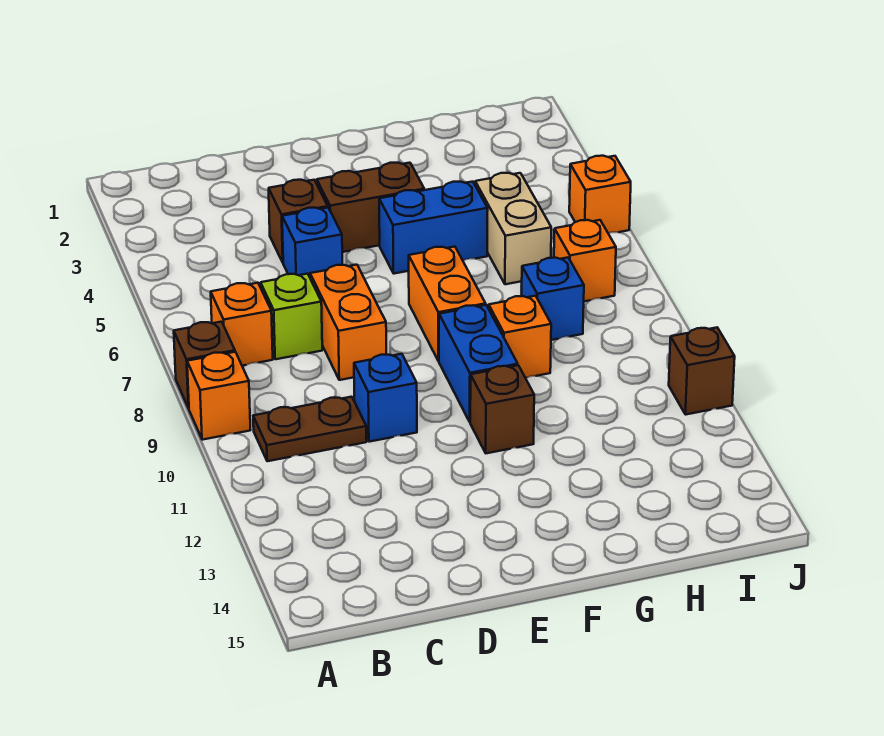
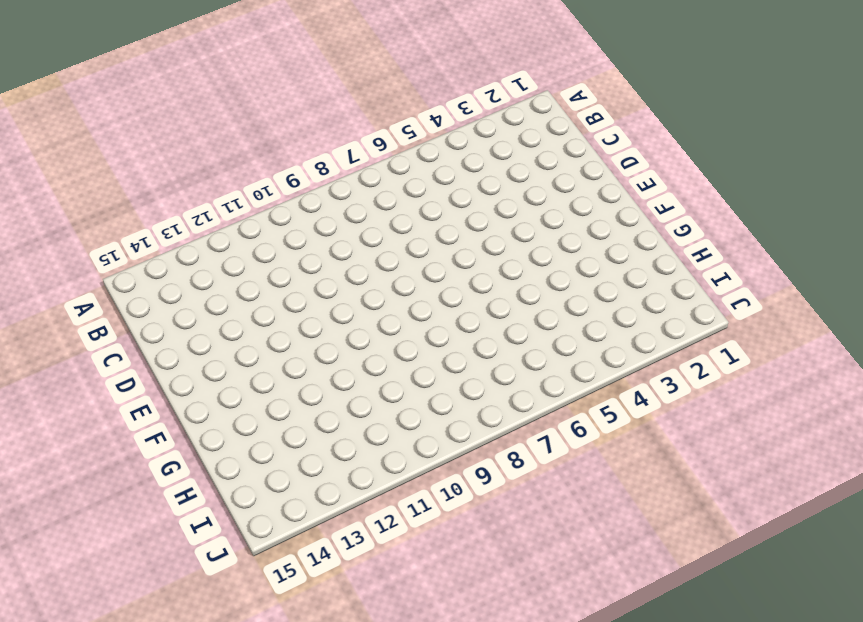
none -> brown brick A8 level 1
none -> orange brick A9 level 1
none -> orange brick B7 level 1

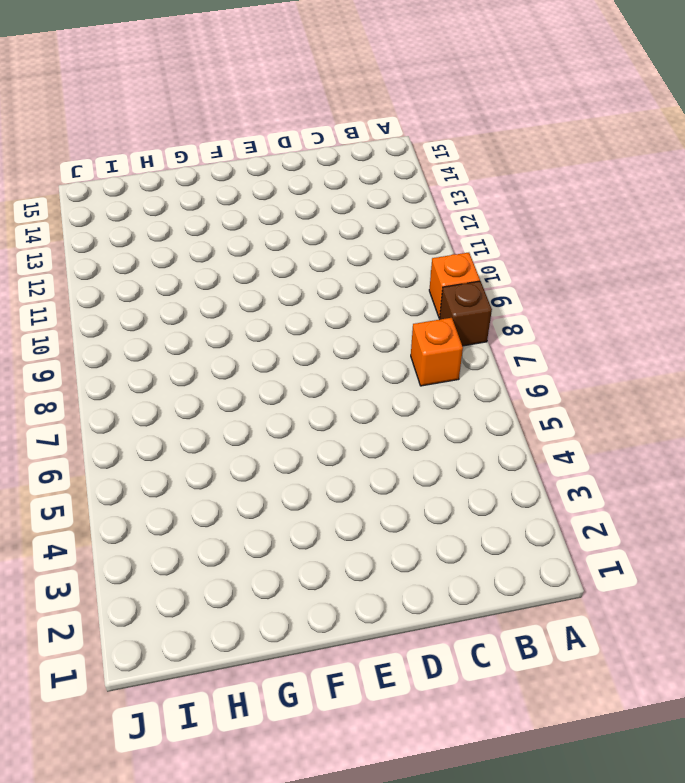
none -> brown plate B10:C10 level 1
none -> lime brick C7 level 1
none -> brown brick D4 level 1

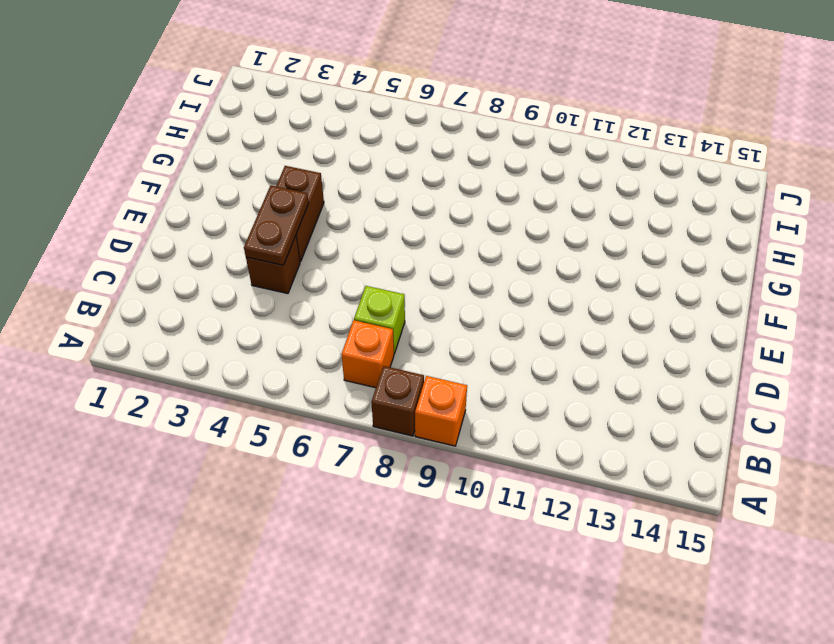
brown plate D4:E4 level 2 -> brown plate B10:C10 level 1
none -> blue brick D5 level 1
none -> orange brick D7:D8 level 1
none -> blue brick D10 level 1

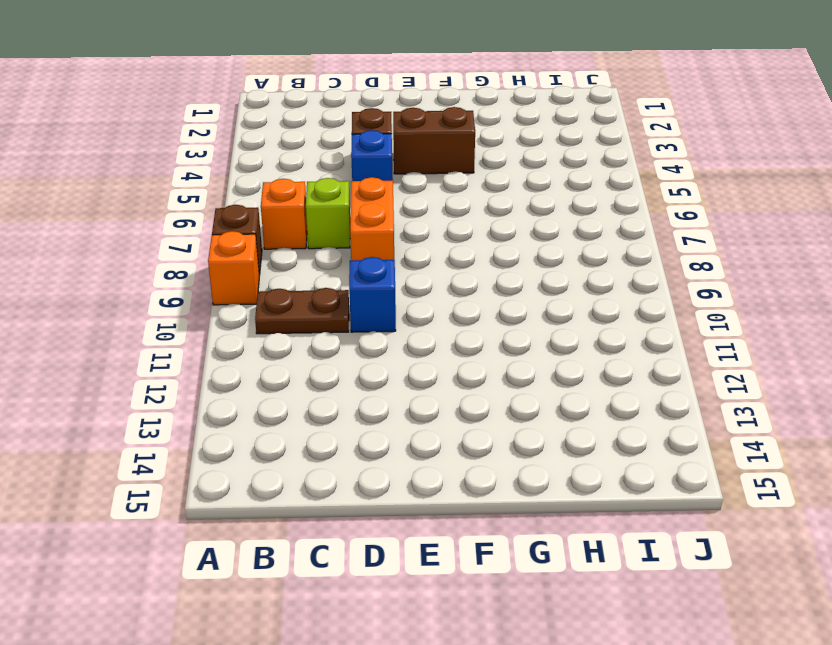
none -> blue brick F5:G5 level 1
none -> orange brick F7:F8 level 1
none -> blue brick F9:F10 level 1

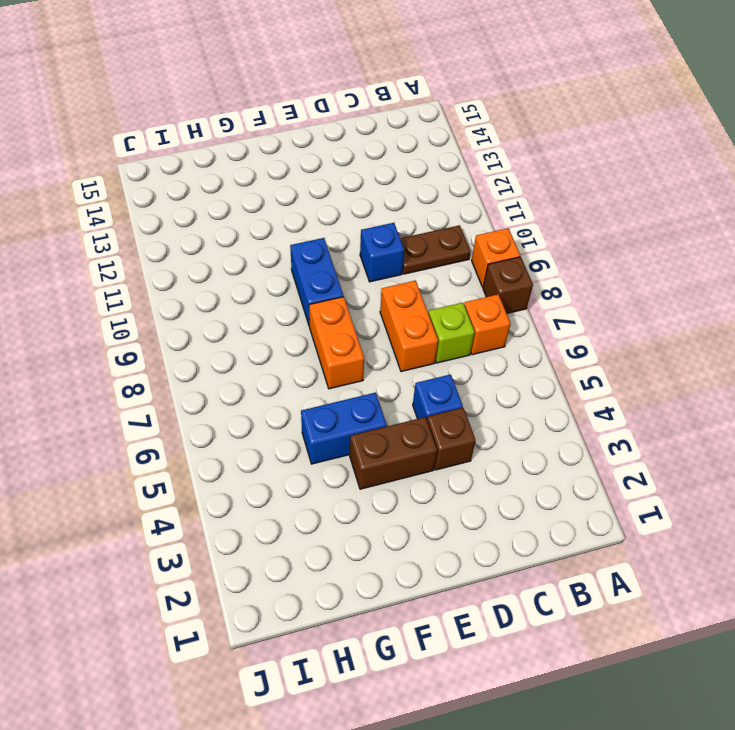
none -> brown brick F11 level 1
none -> orange brick G9 level 1
none -> tan brick H5:H6 level 1

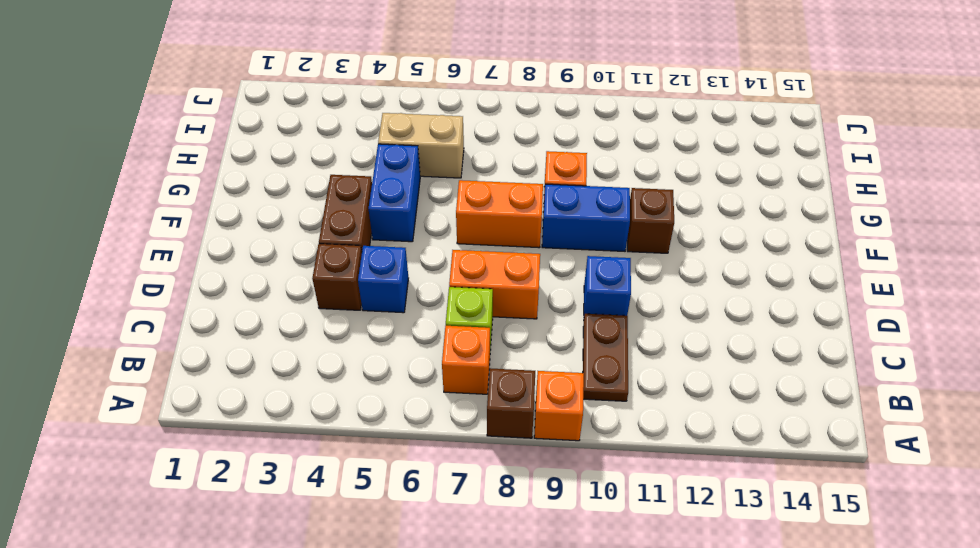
none -> blue brick H8 level 1
none -> orange brick I7 level 1
none -> orange brick J5 level 1

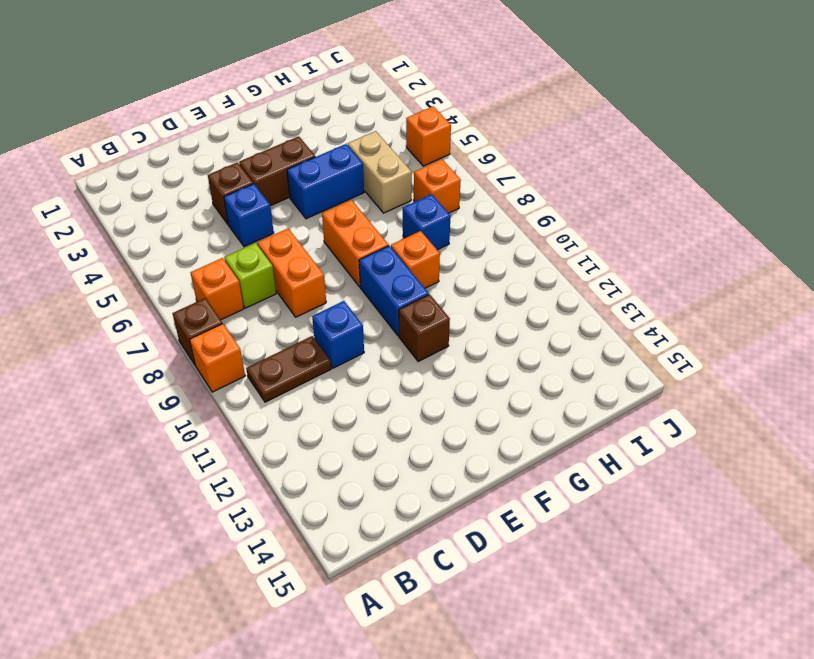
none -> brown brick J11 level 1

